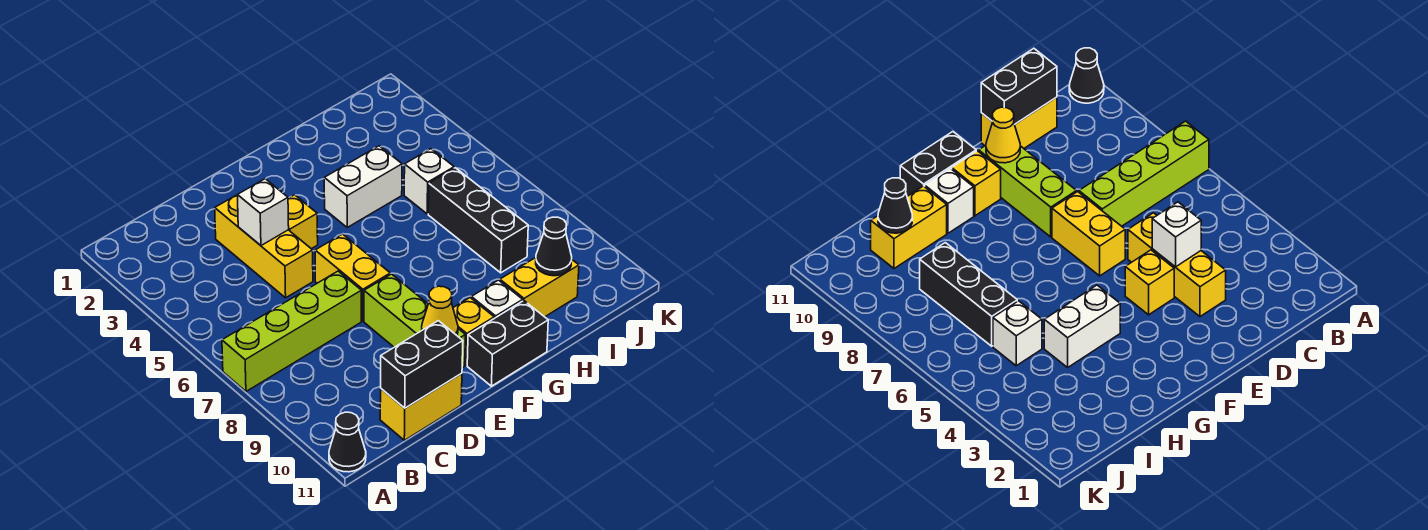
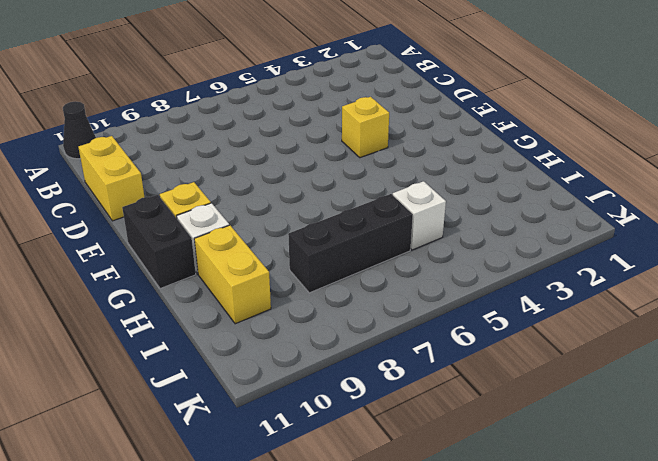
none -> lime brick A7:D7 level 1
none -> yellow brick D3:D5 level 1
none -> yellow brick E6:E7 level 1

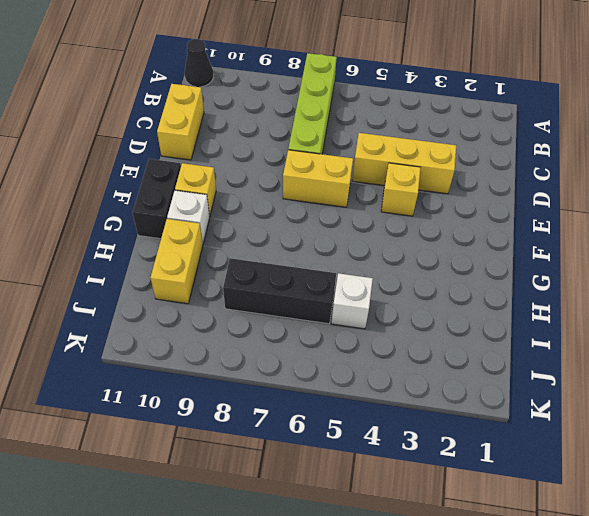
none -> lime brick E8:E10 level 1
none -> white brick G4:H4 level 1
none -> black brick C11:D11 level 2

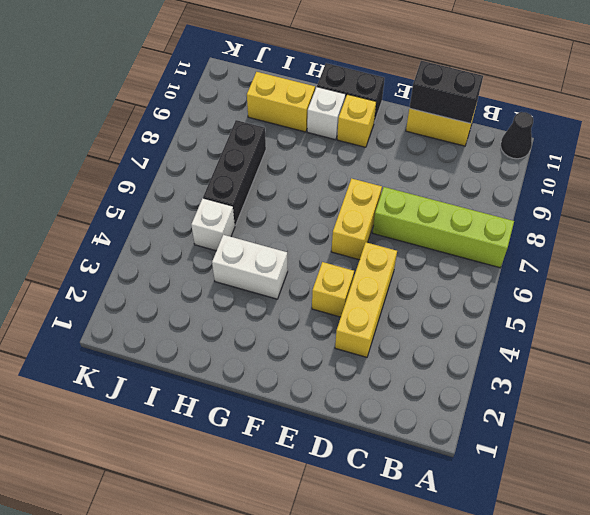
none -> lime brick E8:E10 level 1
none -> white brick D4 level 2
none -> yellow cone E10 level 2

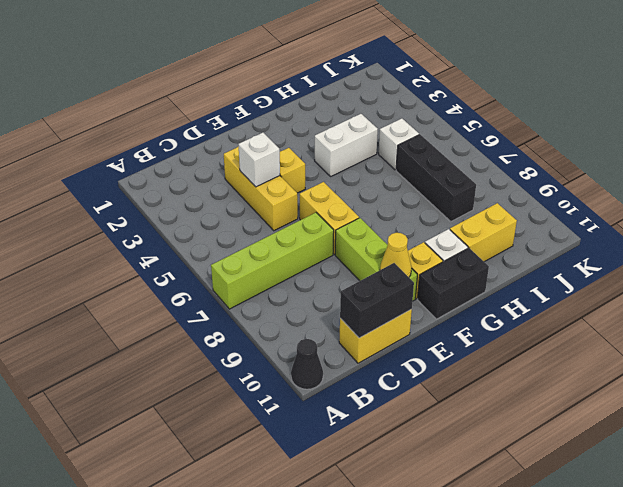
none -> black cone I10 level 2

